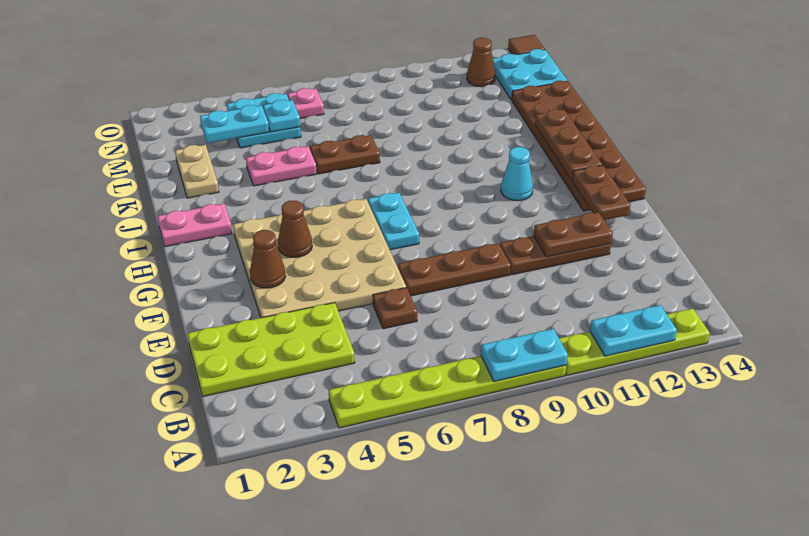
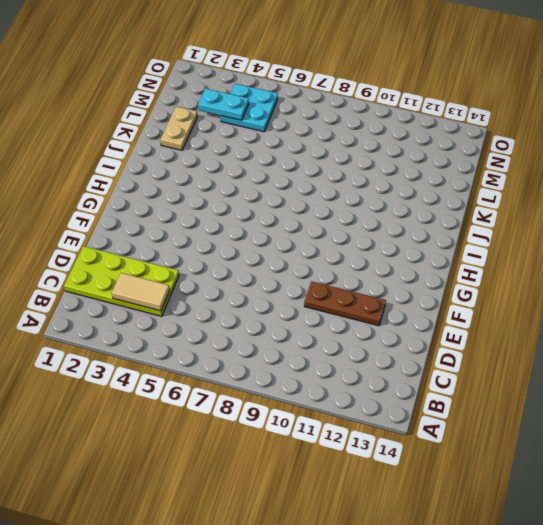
tan tile C3:C4 level 2 -> none
none -> lime plate A4:A9 level 1
none -> lime plate A10:A13 level 1
none -> brown plate D6 level 1

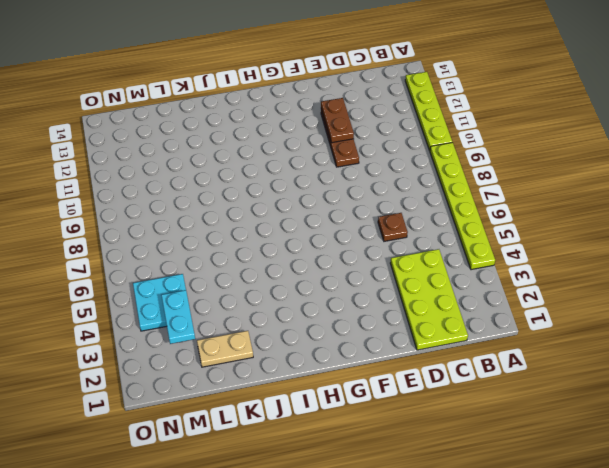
none -> tan plate E3:H6 level 1
none -> brown plate E7:E9 level 1
none -> cyan plate G7:H7 level 1

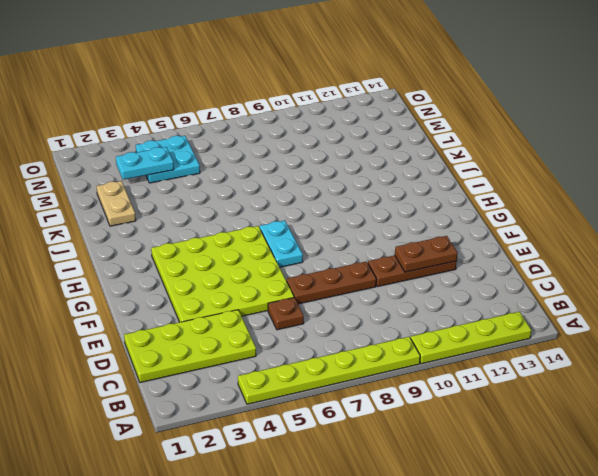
lime plate E3:H6 level 1 -> tan plate E3:H6 level 1
none -> brown plate G13:L14 level 1
none -> cyan cone H11 level 1
none -> pink plate I1:I2 level 1

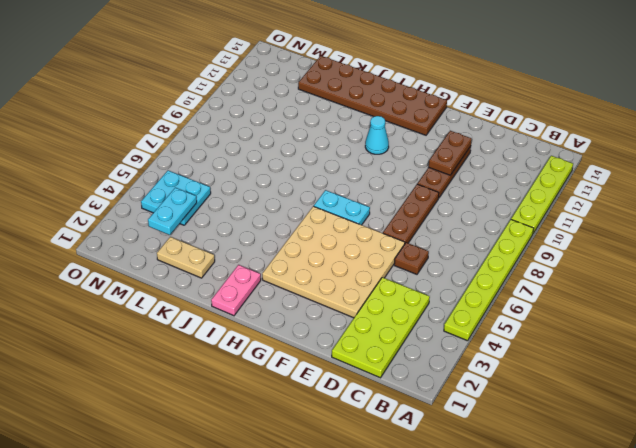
none -> pink plate K4:K5 level 1
none -> brown plate K6:K7 level 1
none -> cyan plate M13:N14 level 1

